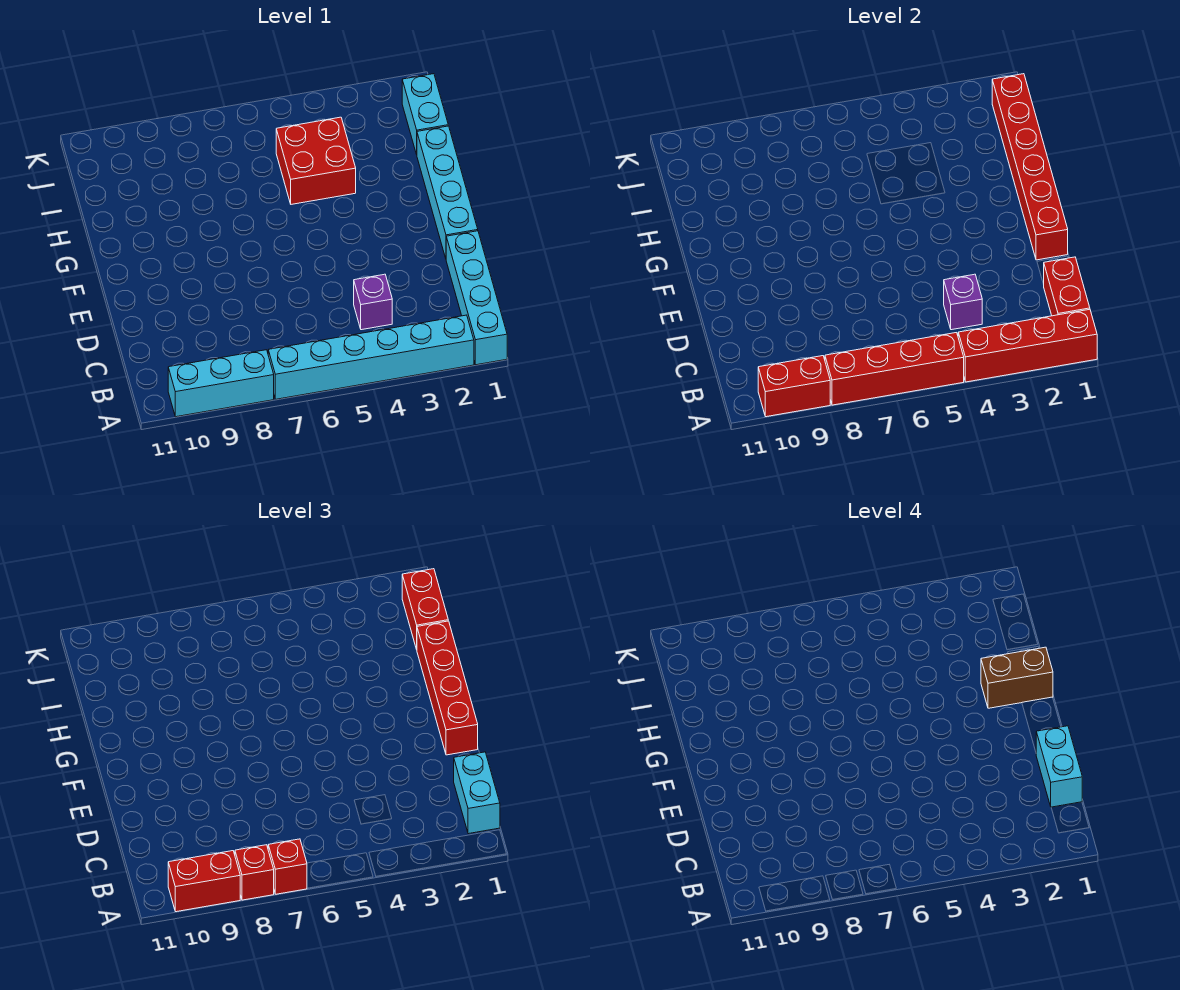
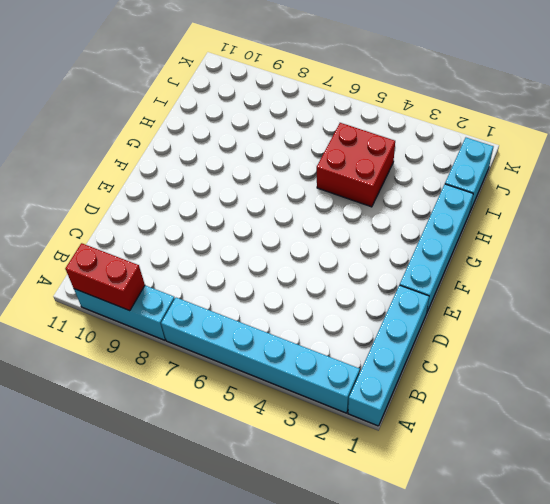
none -> purple brick C4 level 1
none -> red brick A1:A4 level 2
none -> red brick A5:A8 level 2

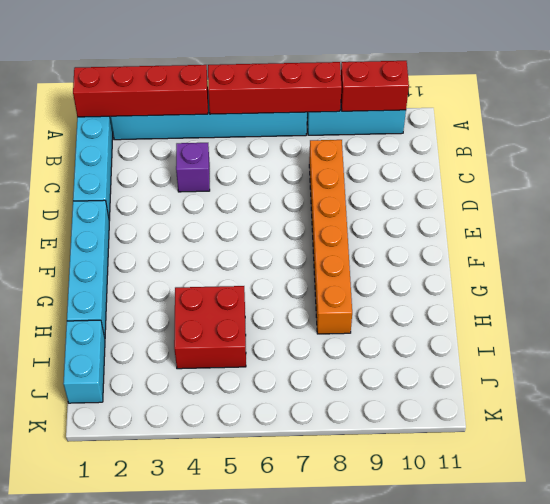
orange brick C8:H8 level 1 -> none
none -> red brick B1:C1 level 2
none -> purple brick C4 level 2
none -> red brick E1:J1 level 2

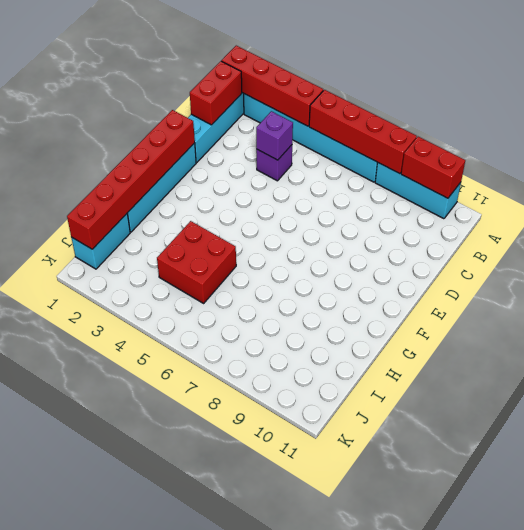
none -> red brick A7 level 3
none -> red brick A8 level 3
none -> red brick A9:A10 level 3

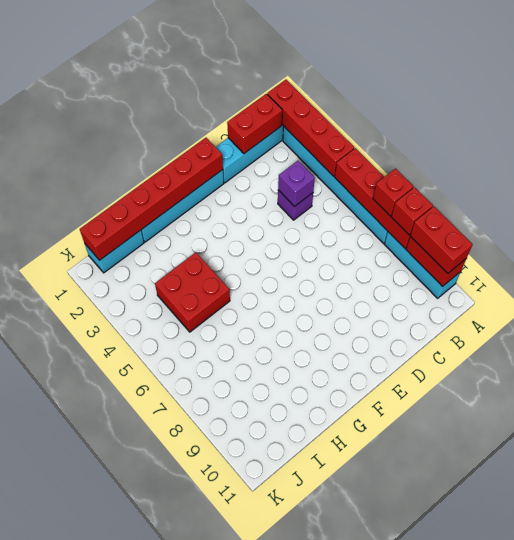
none -> cyan brick B1:C1 level 3
none -> red brick E1:H1 level 3
none -> red brick I1:J1 level 3

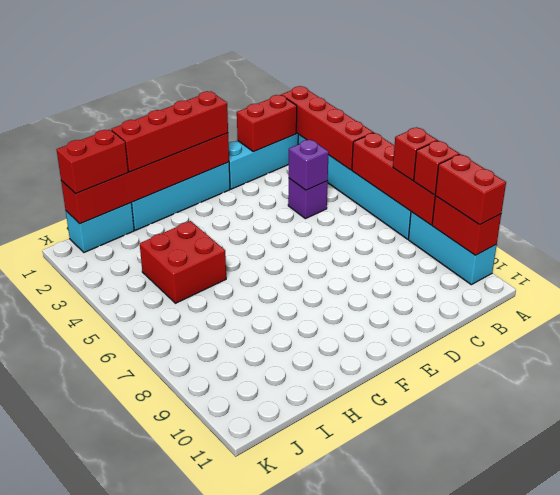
none -> cyan brick B1:C1 level 3
none -> cyan brick C1:D1 level 4
none -> brown brick G1:G2 level 4

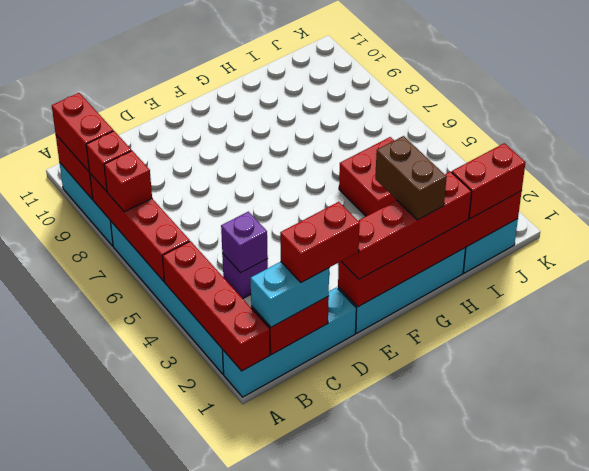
red brick C1:D1 level 4 -> cyan brick C1:D1 level 4

